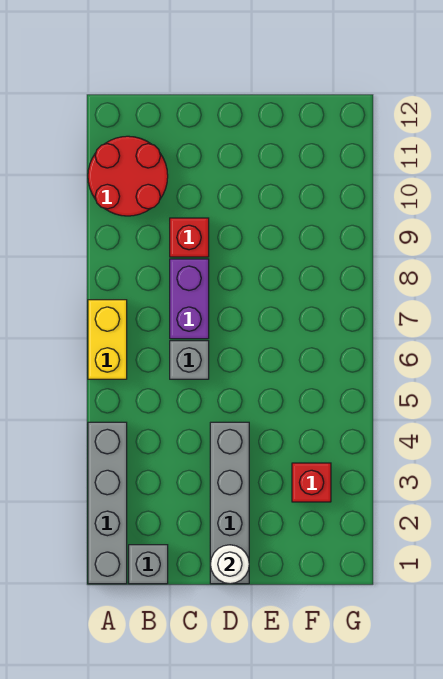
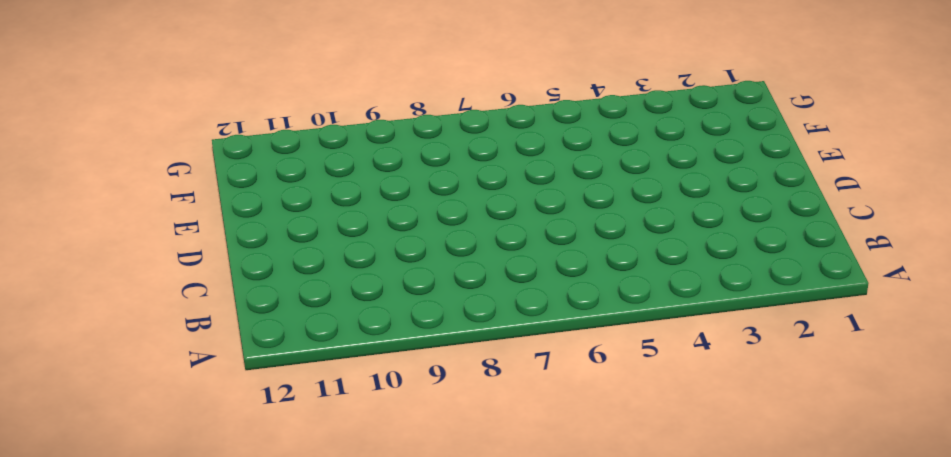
none -> grey brick A1:A4 level 1
none -> yellow brick A6:A7 level 1

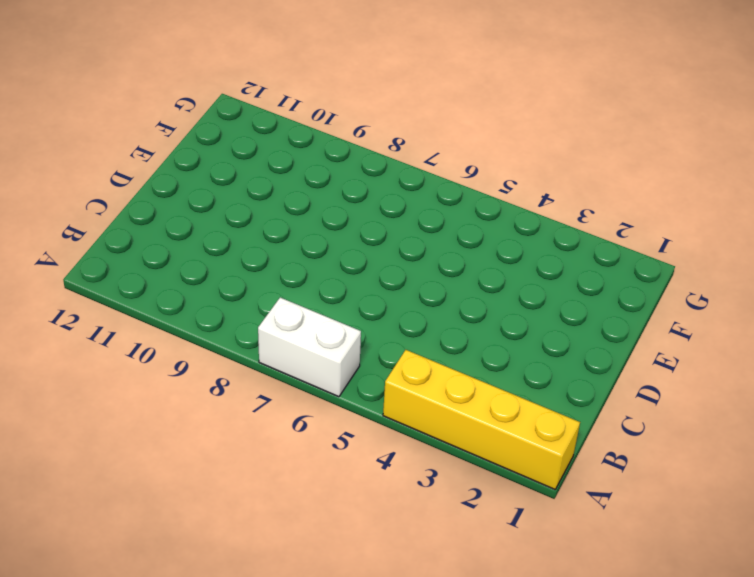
yellow brick A1:A4 level 1 -> grey brick A1:A4 level 1
white brick A6:A7 level 1 -> yellow brick A6:A7 level 1
none -> red round brick A10:B11 level 1
none -> grey brick B1 level 1

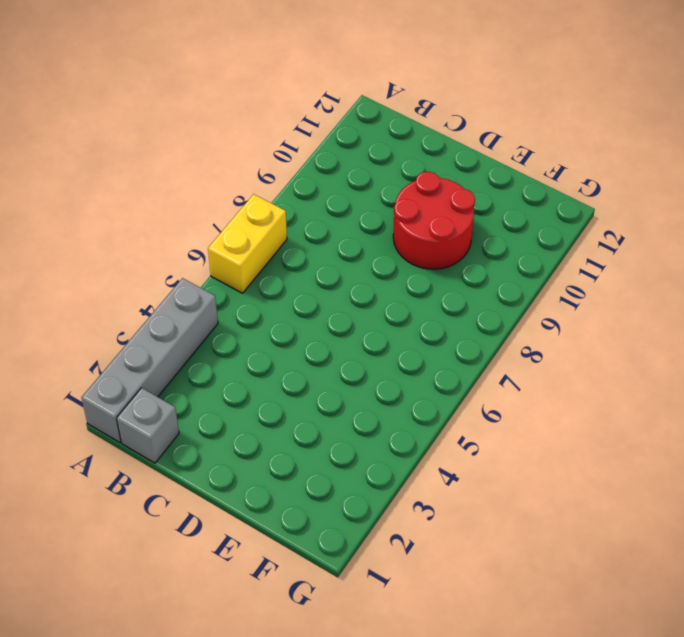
red round brick D9:E10 level 1 -> red round brick A10:B11 level 1
none -> grey brick C6 level 1
none -> purple brick C7:C8 level 1

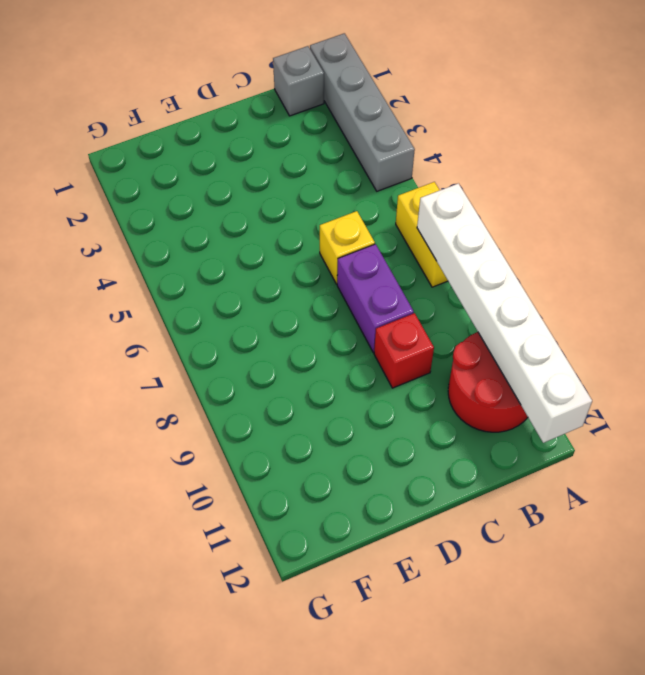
white brick A7:A12 level 2 -> none
yellow brick C6 level 1 -> grey brick C6 level 1
none -> grey brick D1:D4 level 1
none -> red brick F3 level 1

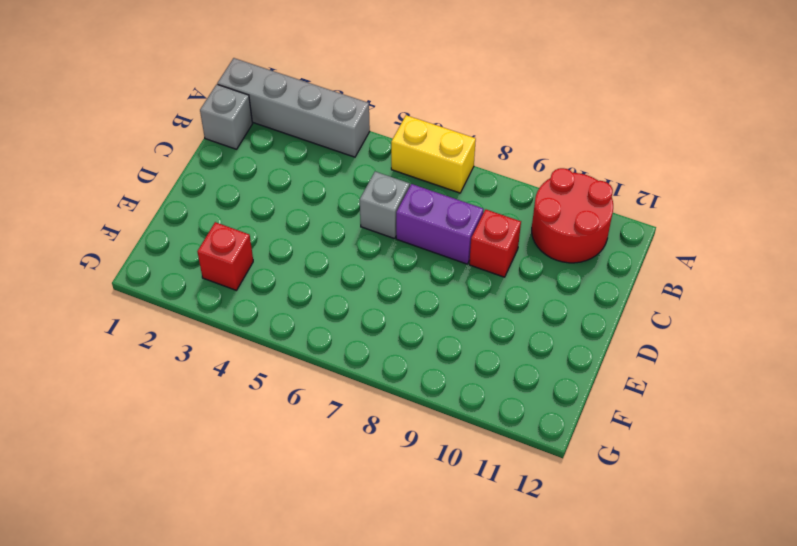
none -> grey brick D1:D4 level 1
none -> white round brick D1 level 2

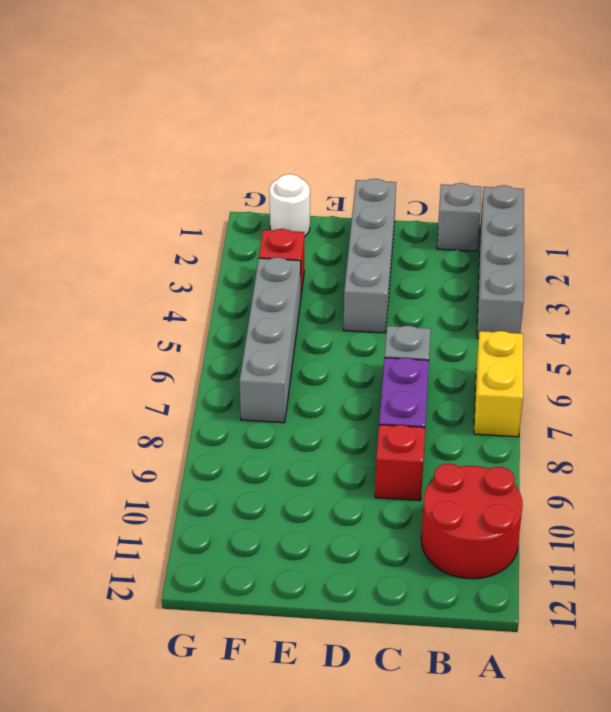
white round brick F1 level 1 -> white round brick D1 level 2
grey brick F4:F7 level 1 -> none

